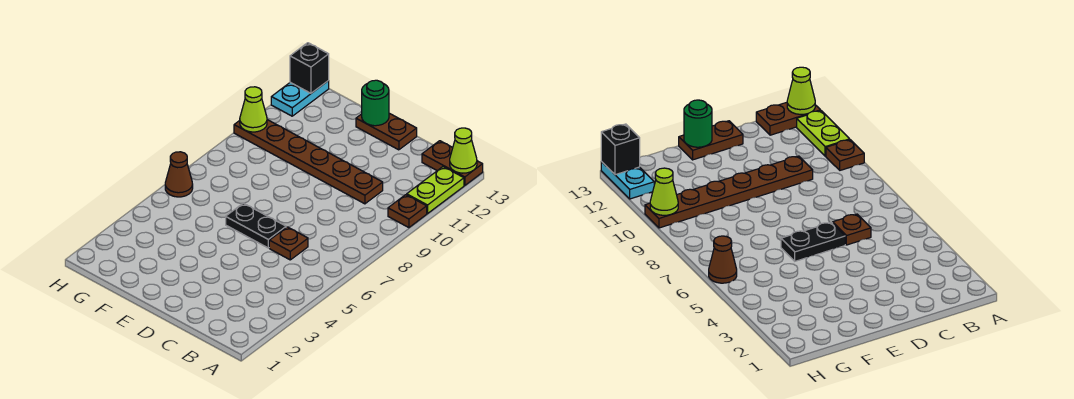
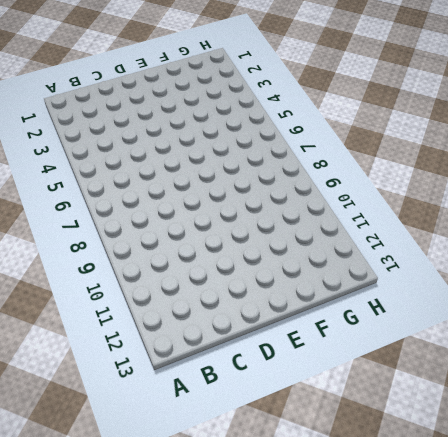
none -> brown plate A10 level 1
none -> lime plate A11:A12 level 1
none -> brown plate A13:B13 level 1

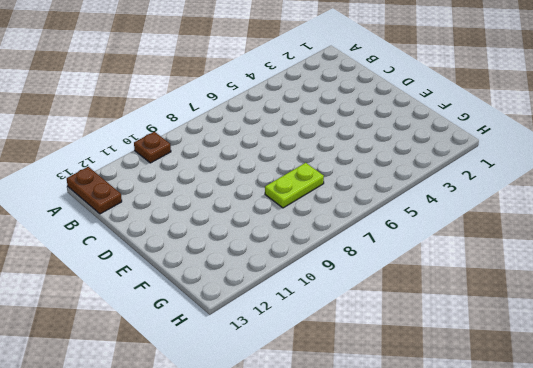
lime plate F7:F8 level 1 -> lime plate A11:A12 level 1
none -> brown plate C6 level 1
none -> brown plate C10:H10 level 1
none -> black plate D6:E6 level 1

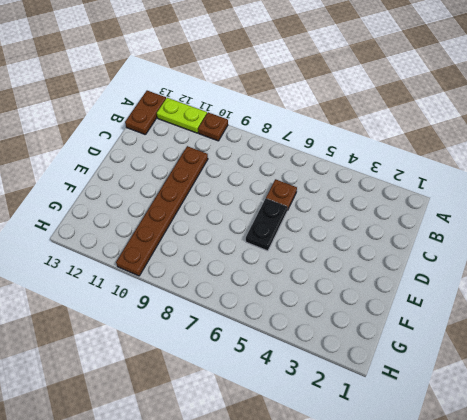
none -> brown plate D13:E13 level 1
none -> brown cone H6 level 1
none -> cyan plate H12:H13 level 1

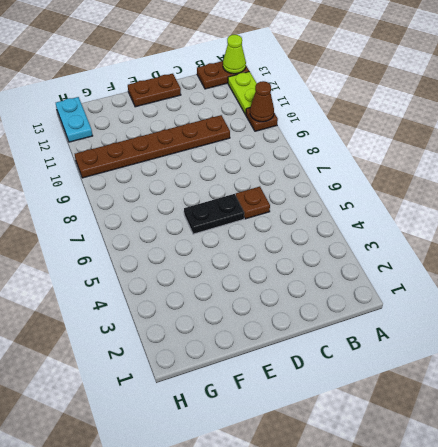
brown cone A10 level 2 -> brown cone H6 level 1
none -> green round brick E13 level 2
none -> lime cone H10 level 2
none -> black brick H13 level 2

